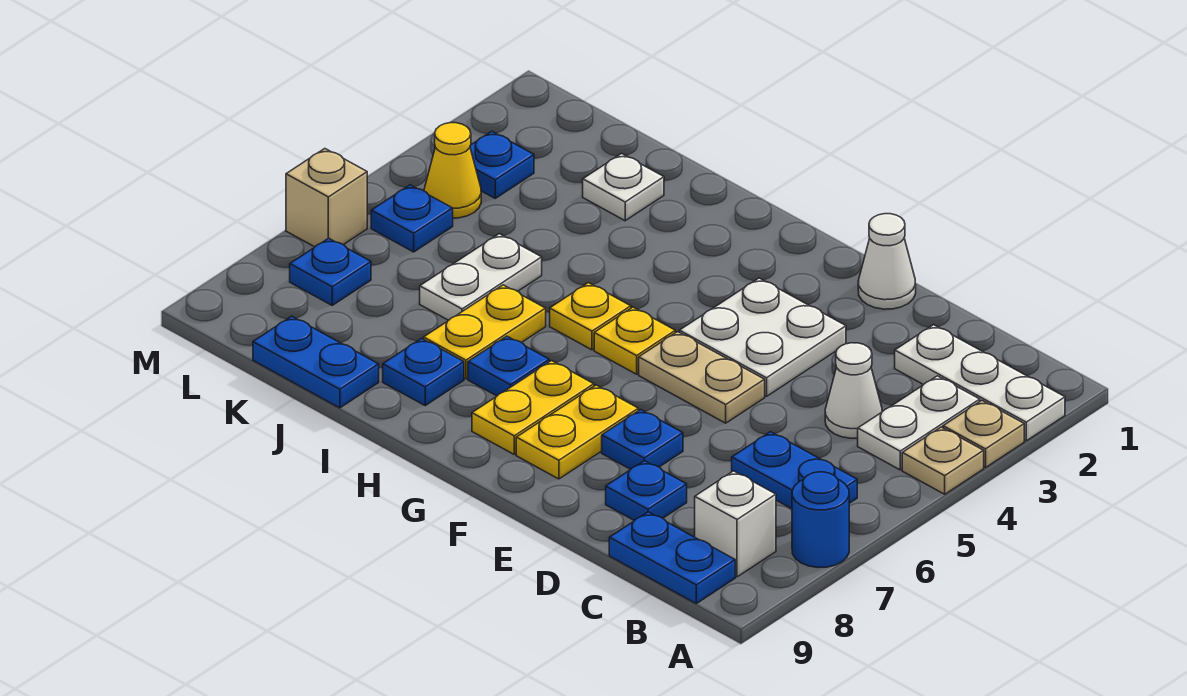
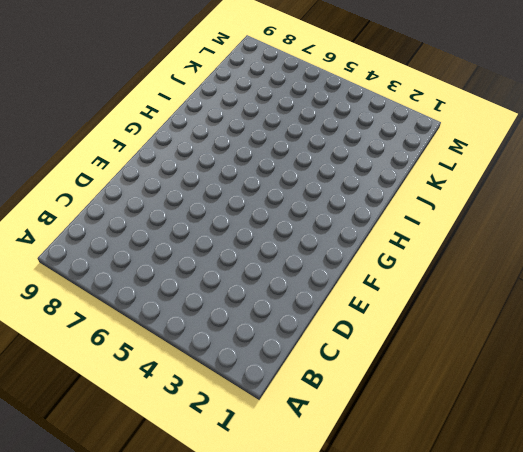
none -> white plate A2:C2 level 1
none -> tan plate A3 level 1
none -> tan plate A4 level 1

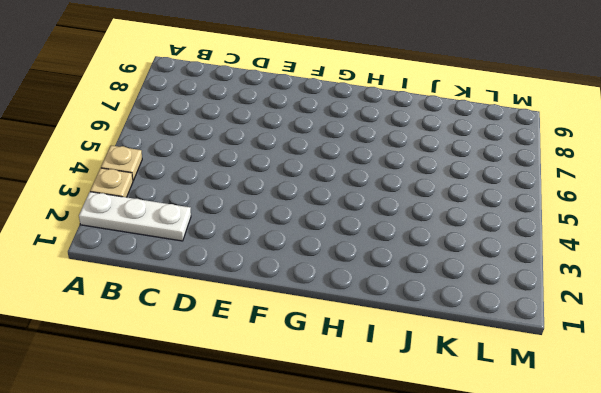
none -> blue round brick A7 level 1
none -> white plate B3:B4 level 1
none -> blue plate B6:C6 level 1

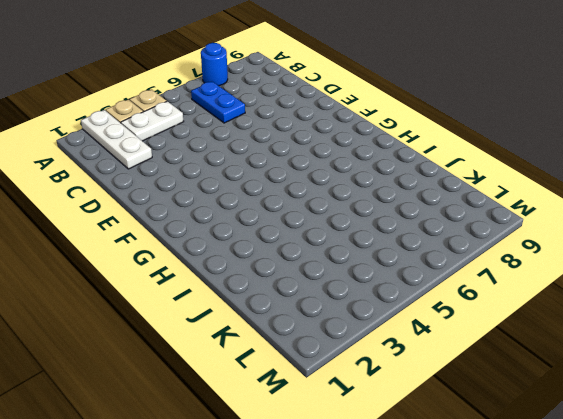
none -> white brick B8 level 1
none -> blue plate B9:C9 level 1
none -> white cone C4 level 1

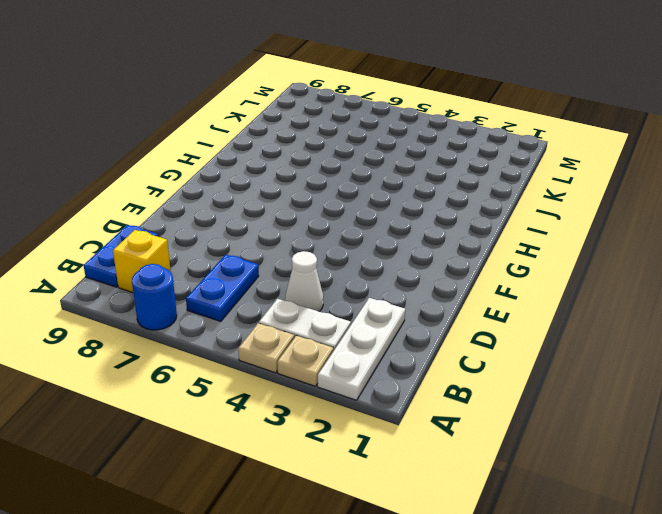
yellow brick B8 level 1 -> white brick B8 level 1
none -> blue plate D8 level 1
none -> white cone E1 level 1
none -> white plate E3:F4 level 1

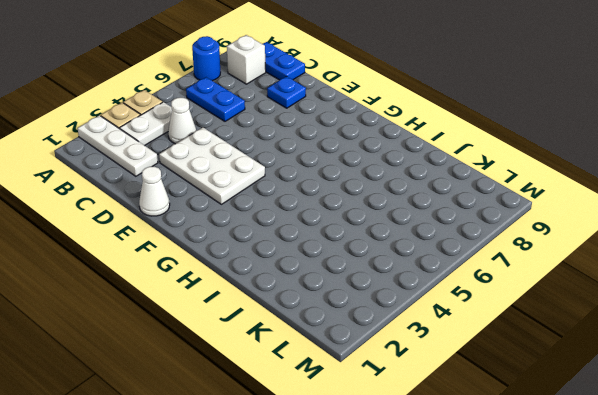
white plate D3:F4 level 1 -> white plate E3:F4 level 1
none -> tan plate E5:F5 level 1
none -> blue plate E7 level 1
none -> yellow plate F7:F8 level 1

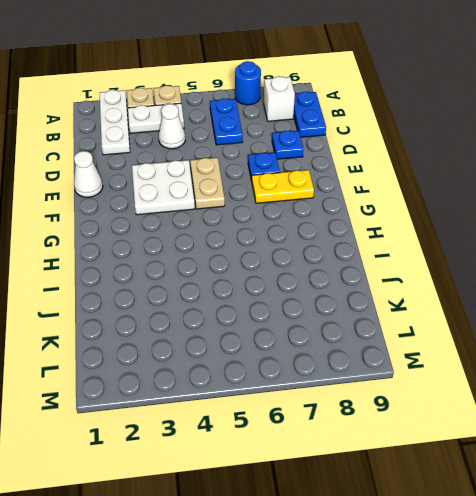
none -> yellow plate G5 level 1
none -> yellow plate G7:G8 level 1
none -> yellow plate H5 level 1

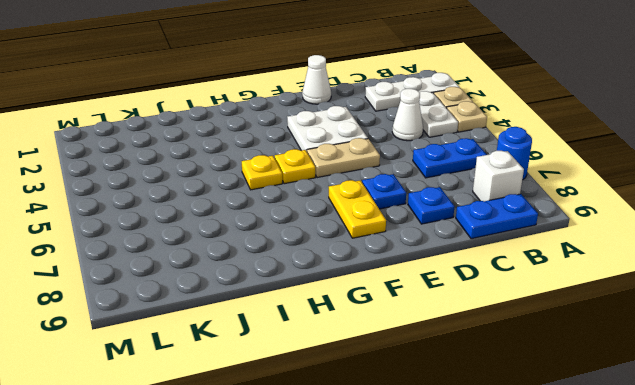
none -> yellow plate G7:G8 level 1
none -> blue plate H7 level 1
none -> yellow plate I6:I7 level 1

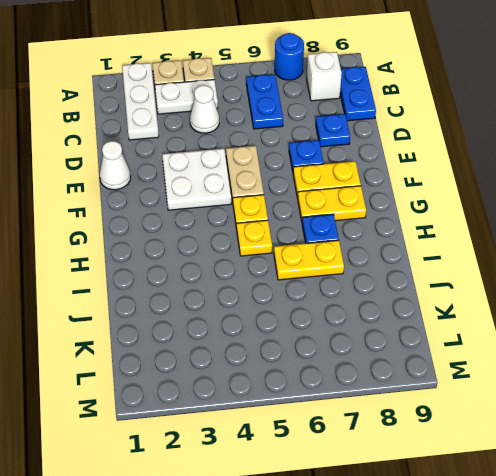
none -> blue plate I8 level 1
none -> white plate J2 level 1
none -> white plate J5:J6 level 1

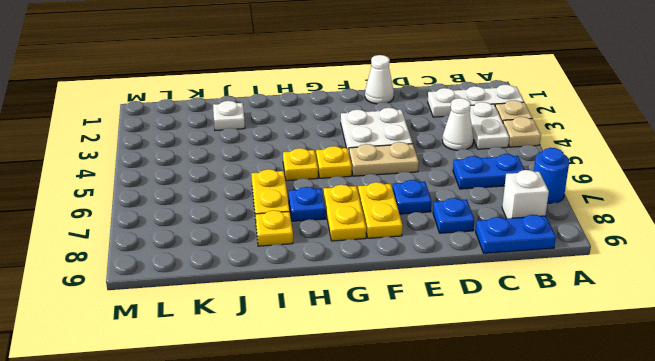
yellow plate I8 level 1 -> blue plate I8 level 1
none -> white plate J5:J6 level 1
none -> blue plate J9:K9 level 1
none -> blue plate L3 level 1

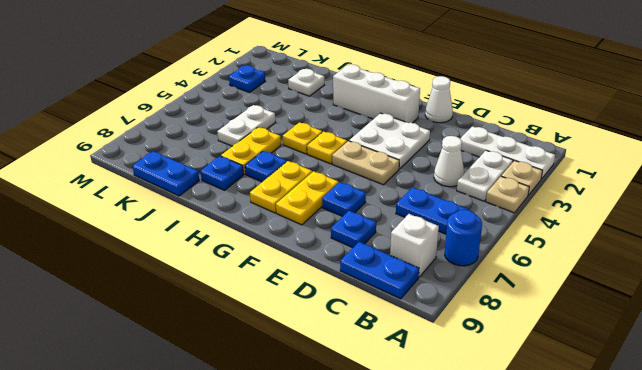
white brick F2:H2 level 1 -> none
none -> yellow cone L4 level 1
none -> blue plate L5 level 1
none -> blue plate L7 level 1

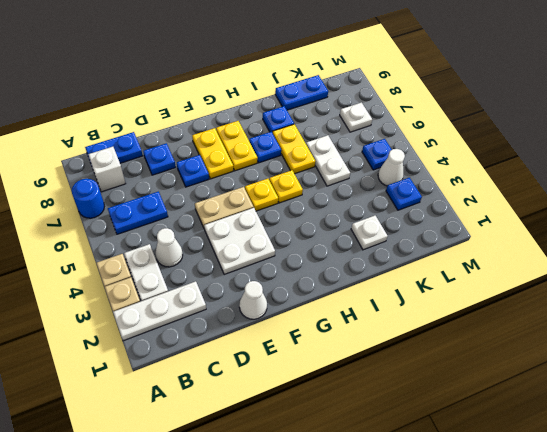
white cone L4 level 1 -> yellow cone L4 level 1
white plate L7 level 1 -> blue plate L7 level 1
none -> tan brick M6 level 1

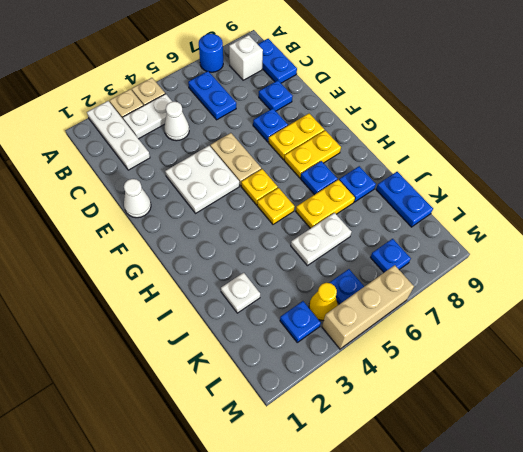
tan brick M4:M6 level 1 -> tan brick M6 level 1

